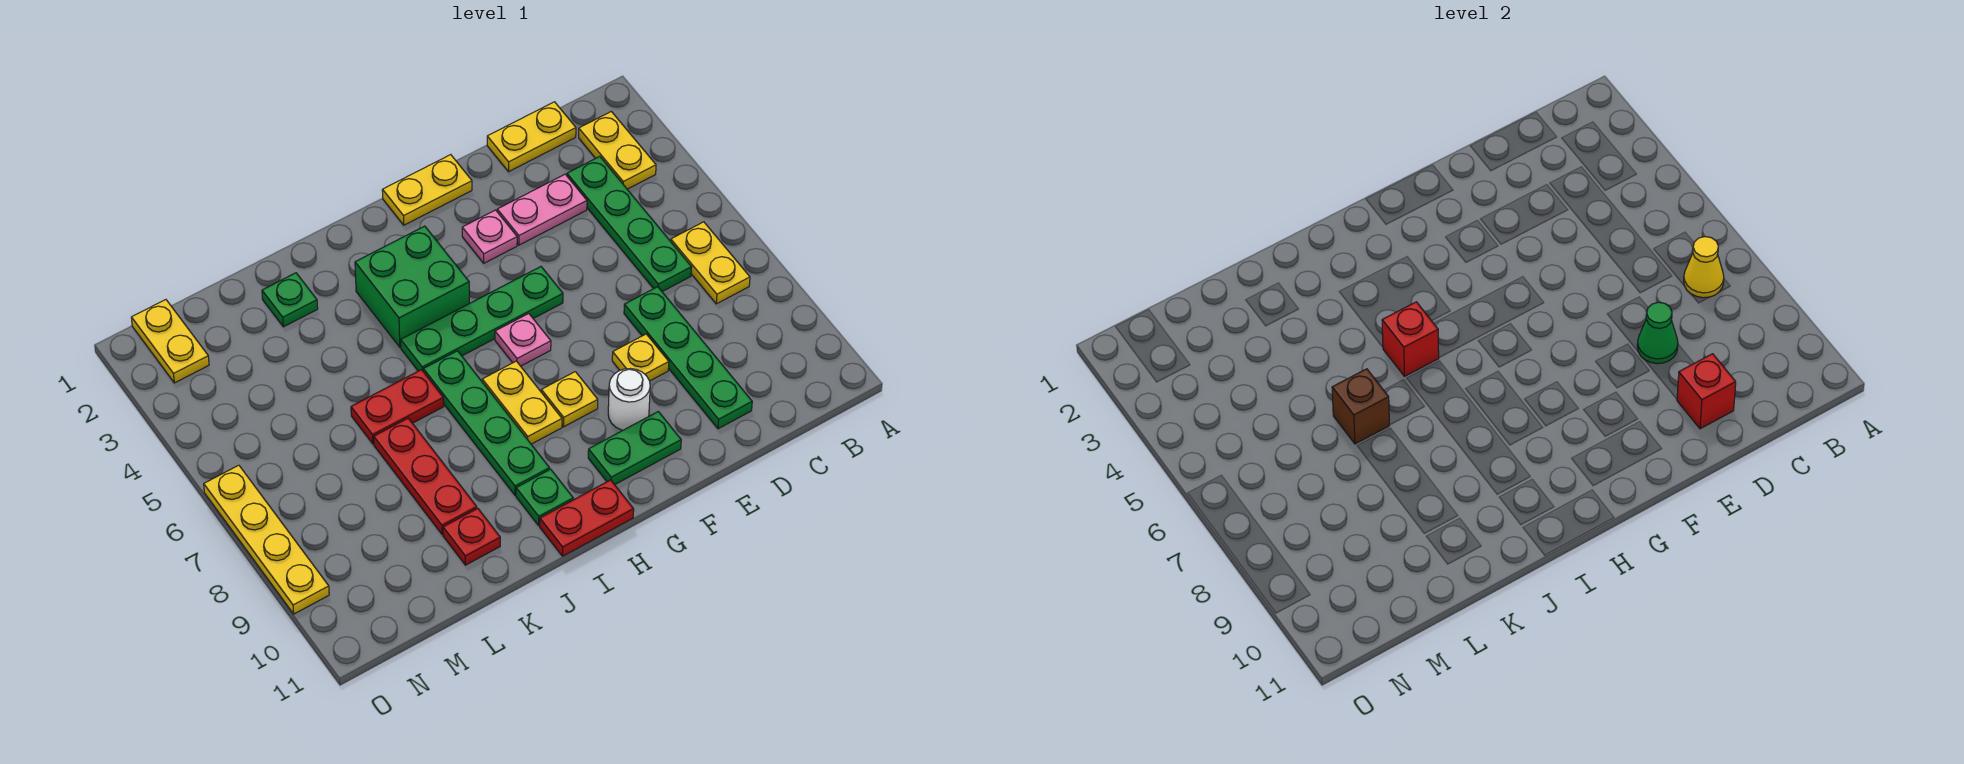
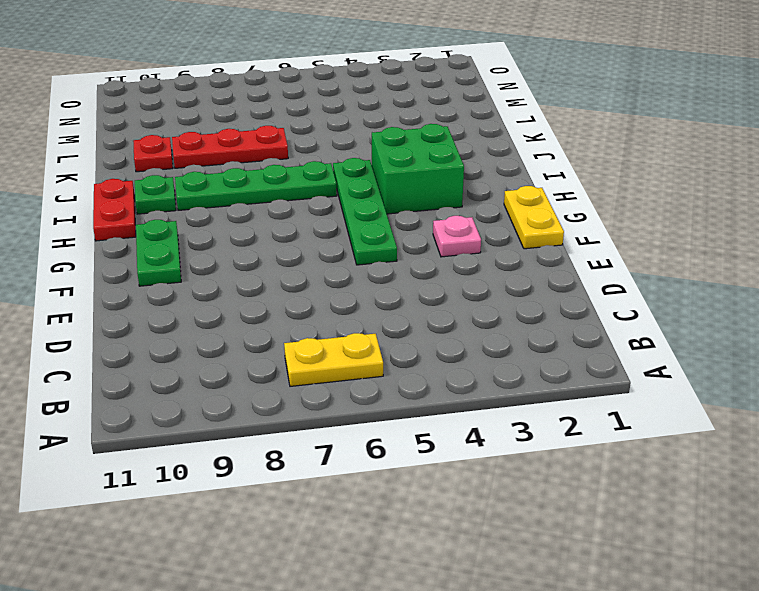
none -> yellow plate B2:B3 level 1
none -> yellow plate C1:D1 level 1
none -> green plate C3:C6 level 1
none -> pink plate D3:E3 level 1

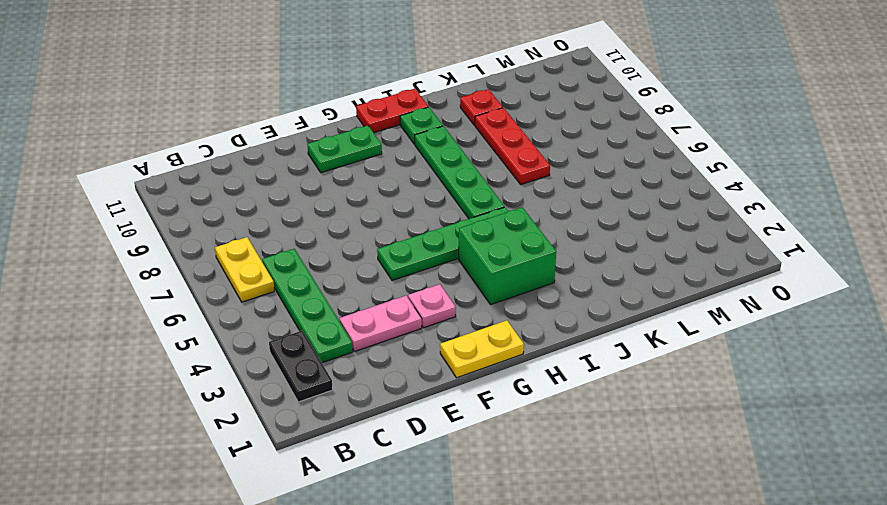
black plate B2:B3 level 1 -> yellow plate B2:B3 level 1
none -> yellow plate C1:D1 level 1
none -> green plate D7:D10 level 1
none -> yellow plate E8 level 1
none -> white round brick F9 level 1

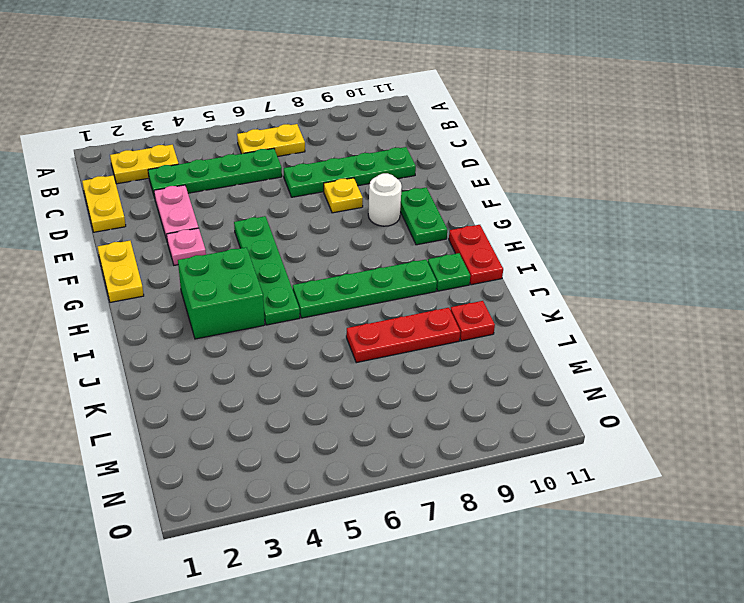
none -> pink plate G6 level 1
none -> yellow plate G8 level 1
none -> yellow plate H7:H8 level 1
none -> red plate J6:K6 level 1

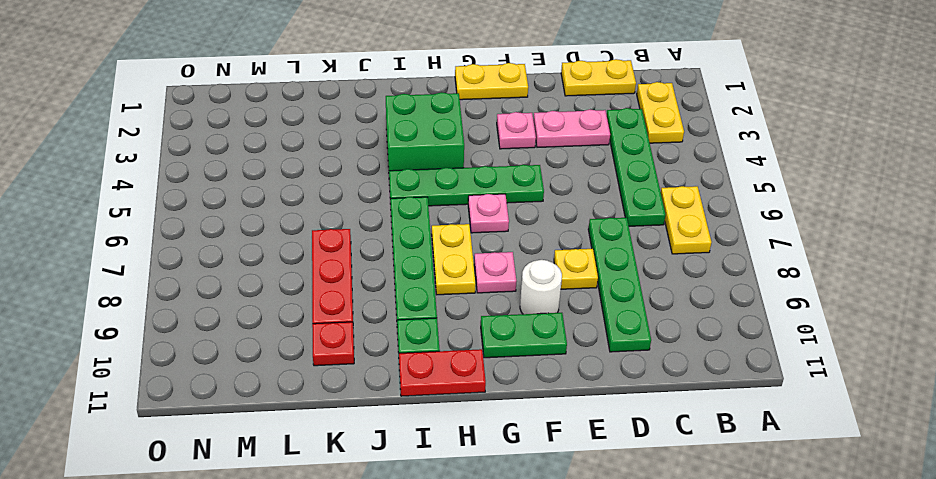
pink plate G8 level 1 -> yellow plate G8 level 1
none -> red plate J6:K6 level 1
none -> green plate K2 level 1
none -> yellow plate N1:N2 level 1
none -> yellow plate O6:O9 level 1

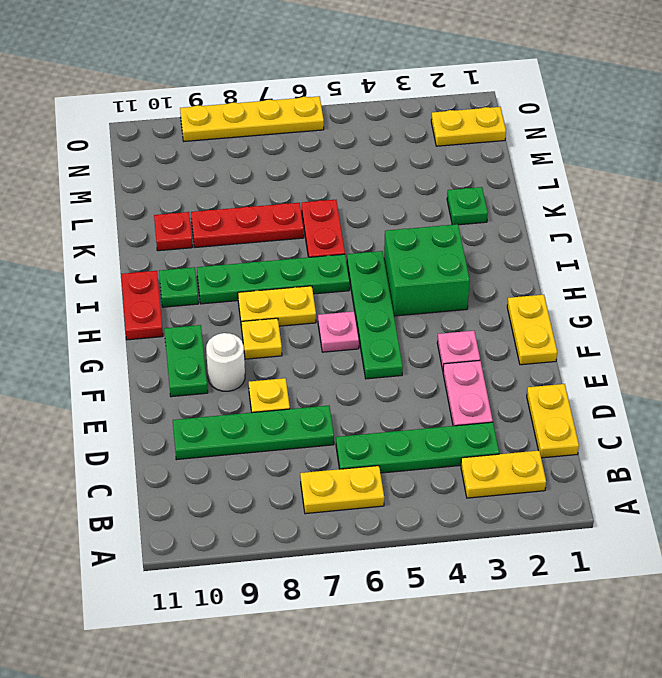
none -> yellow cone B7 level 2
none -> green cone D8 level 2
none -> red brick D10 level 2
none -> red brick I5 level 2

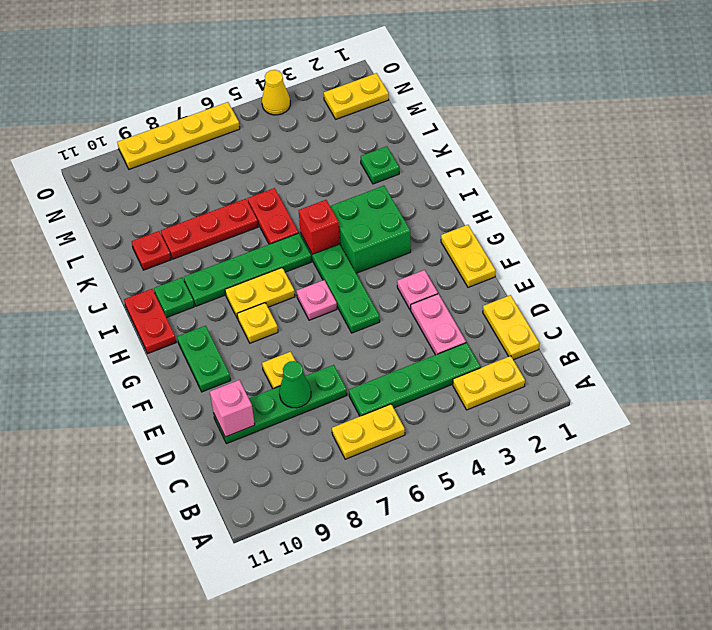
pink brick D10 level 2 -> red brick D10 level 2
yellow cone O4 level 1 -> yellow cone B7 level 2
none -> white round brick F9 level 1
none -> brown brick K6 level 2

